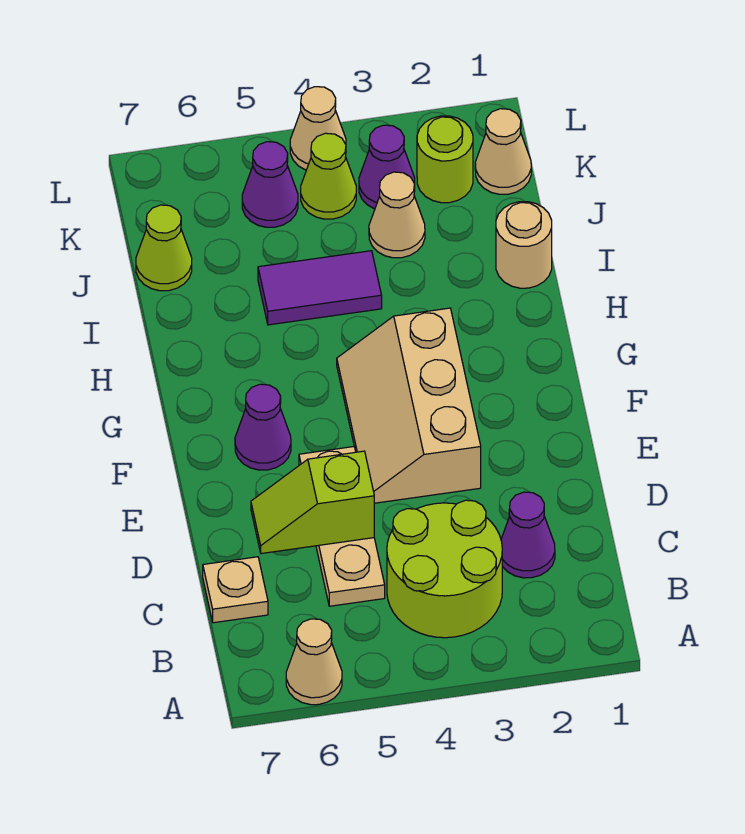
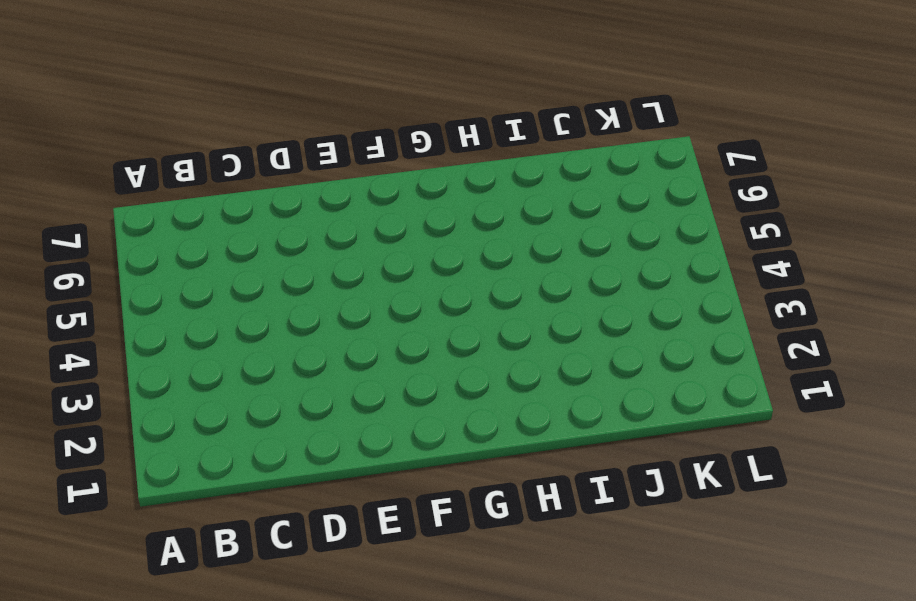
none -> tan cone A6 level 1
none -> lime round brick B3:C4 level 1
none -> purple cone C2 level 1

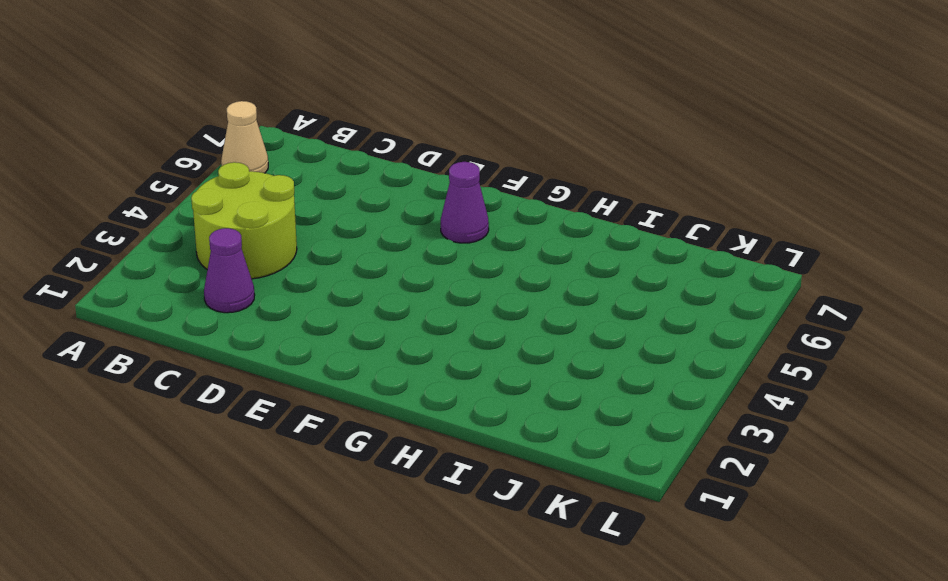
none -> tan plate C5:E5 level 1
none -> tan plate C7 level 1
none -> tan slope E3:G4 level 1 top 3

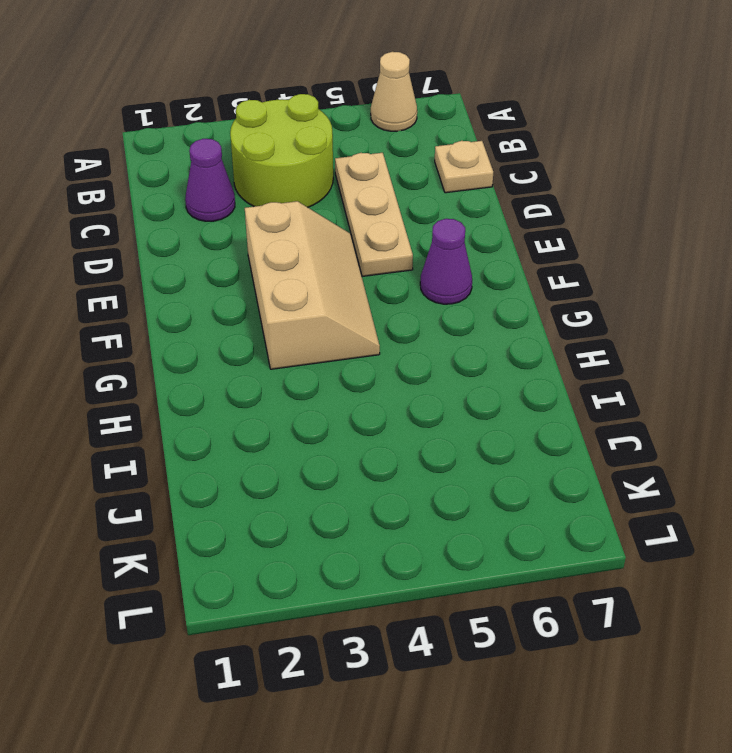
none -> tan round brick I1 level 1
none -> purple tile I4:I5 level 1
none -> tan cone J3 level 1

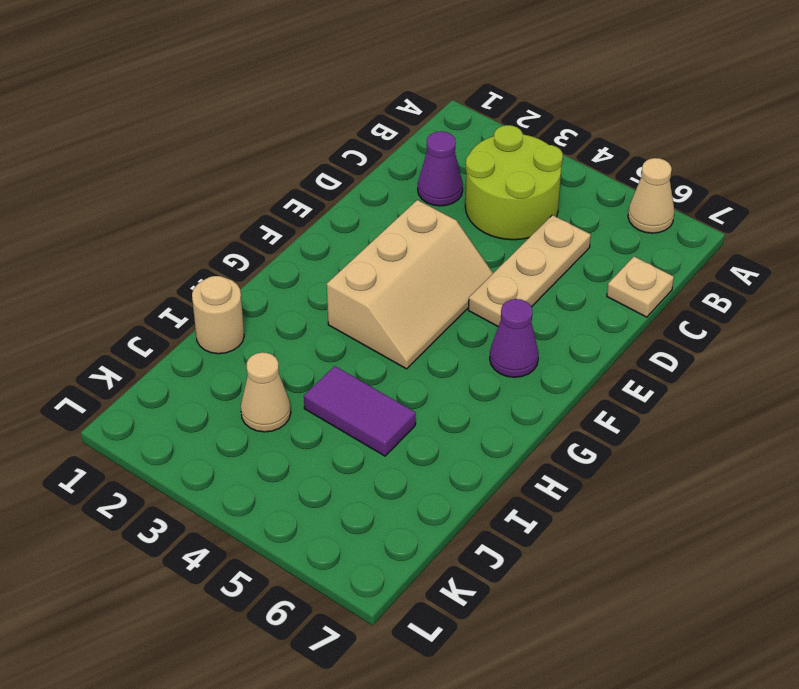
none -> lime cone J7 level 1
none -> tan cone K1 level 1
none -> lime round brick K2 level 1

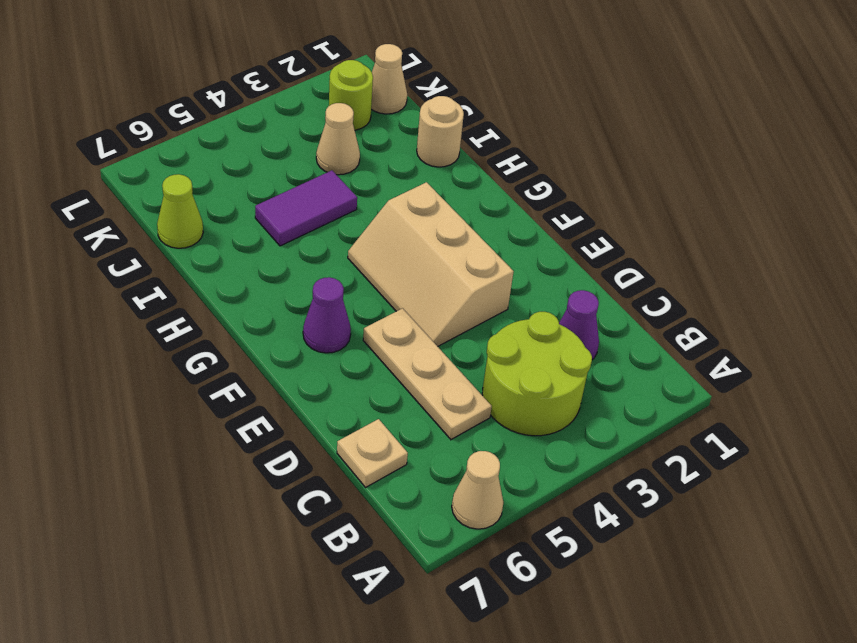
none -> purple cone K3 level 1
none -> lime cone K4 level 1
none -> purple cone K5 level 1

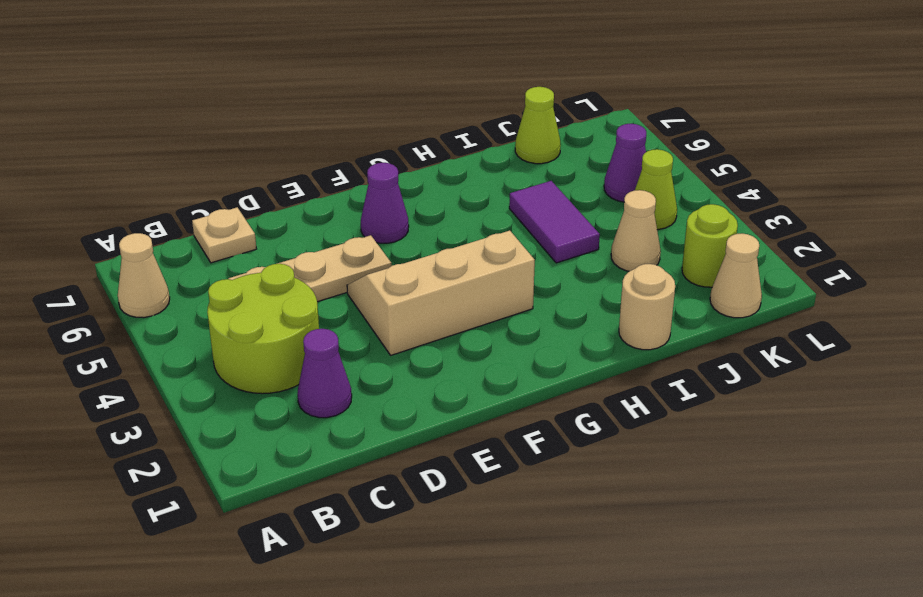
none -> purple cone K3 level 1
none -> tan cone L4 level 1
none -> lime slope D5:D6 level 2 top 5

